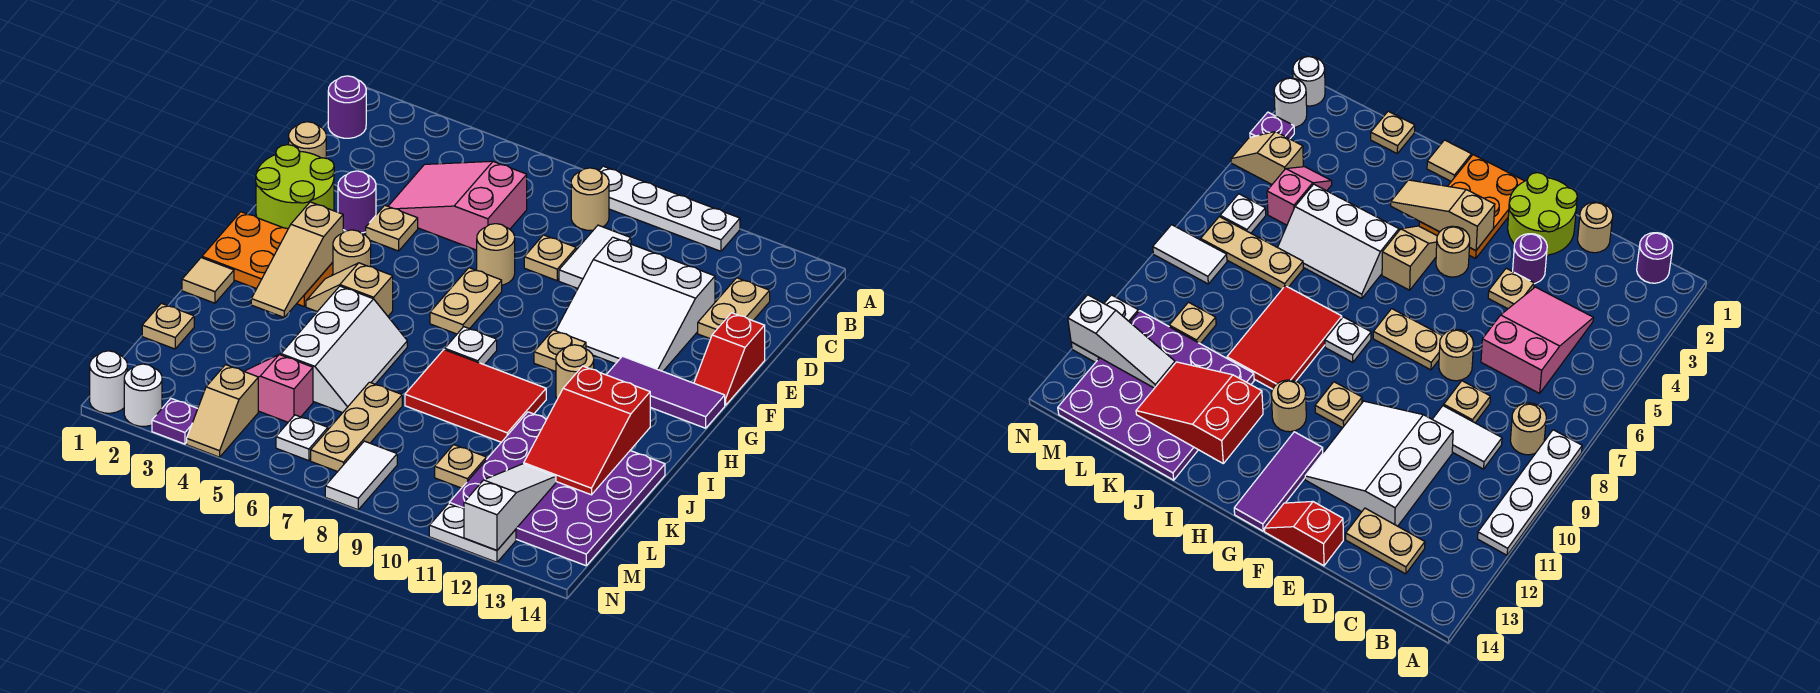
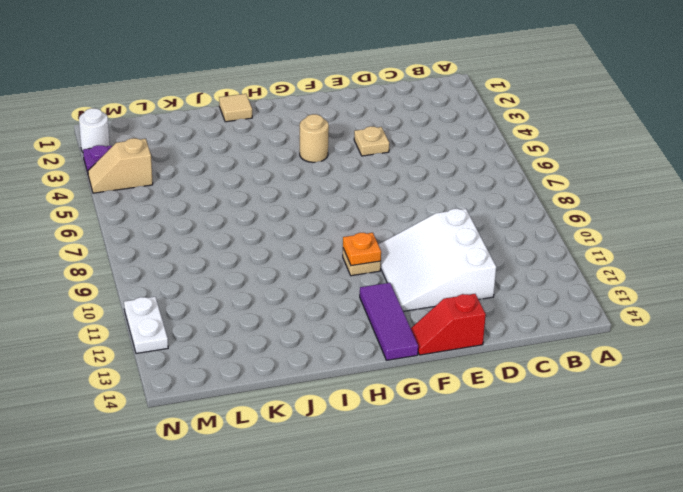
orange plate G10 level 2 -> none
none -> white plate A8:A11 level 1
none -> purple round brick B1 level 1
none -> tan round brick B8 level 1
none -> pink slope C4:D6 level 1 top 6

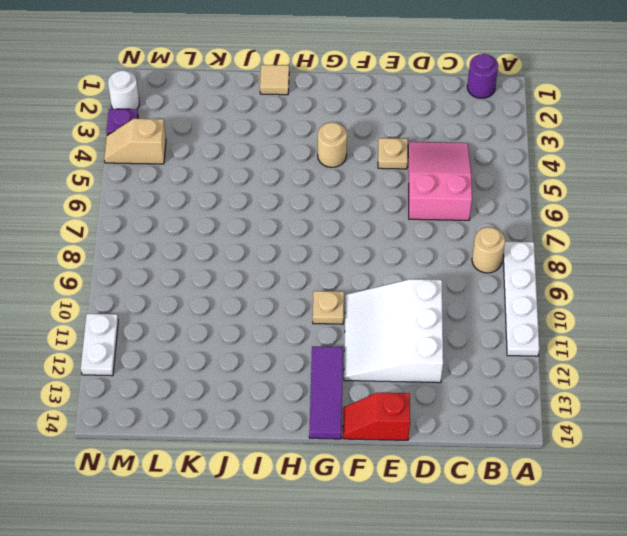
none -> white tile C9:D9 level 1
none -> tan plate C13:D13 level 1
none -> tan round brick D1 level 1
none -> tan plate D8 level 1

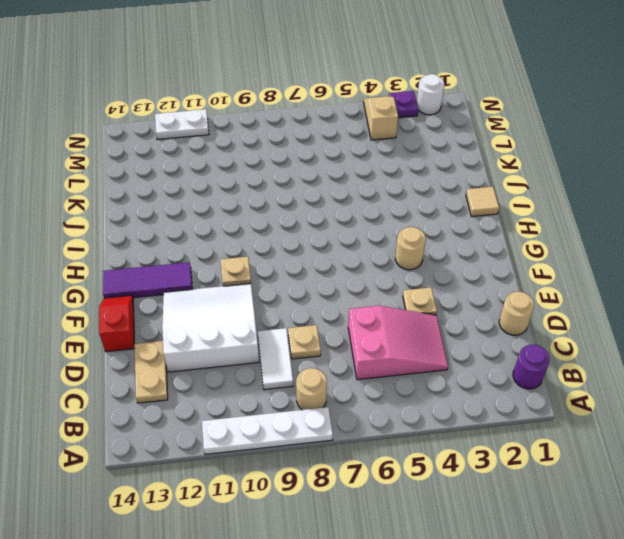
none -> lime round brick E1:F2 level 1
none -> purple round brick E3 level 1
none -> tan round brick E7 level 1
none -> tan plate F7:G7 level 1

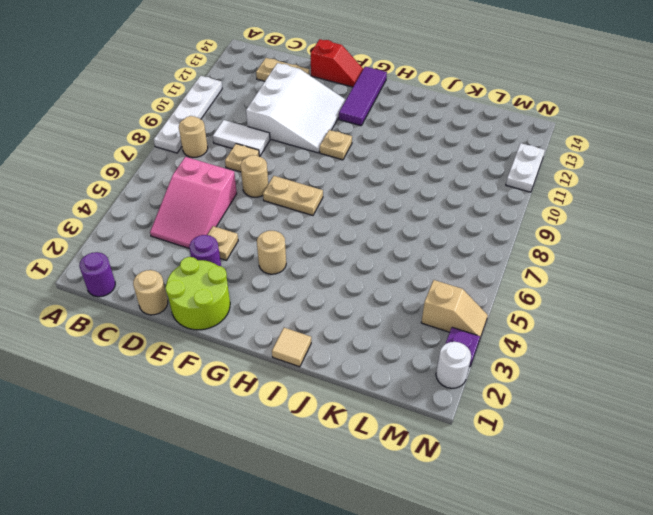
none -> orange plate G1:H3 level 1
none -> tan slope H4:H5 level 1 top 5
none -> white plate H8 level 1
none -> tan round brick H11 level 1

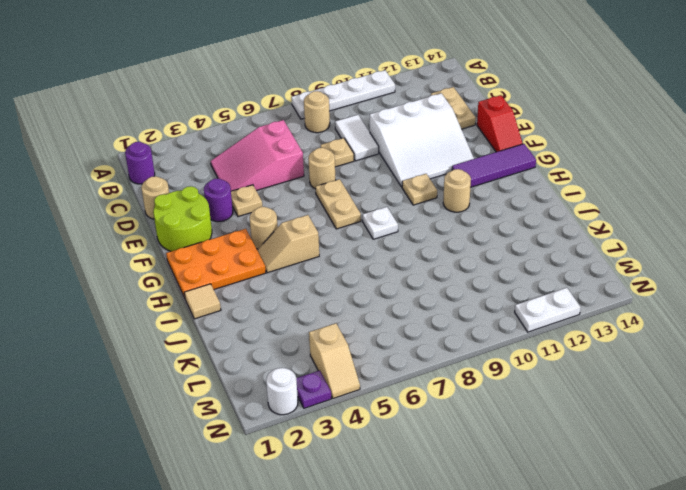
none -> white slope I5:K6 level 1 top 5
none -> red tile I8:J10 level 1
none -> purple plate J11:M14 level 1
none -> tan plate K1 level 1

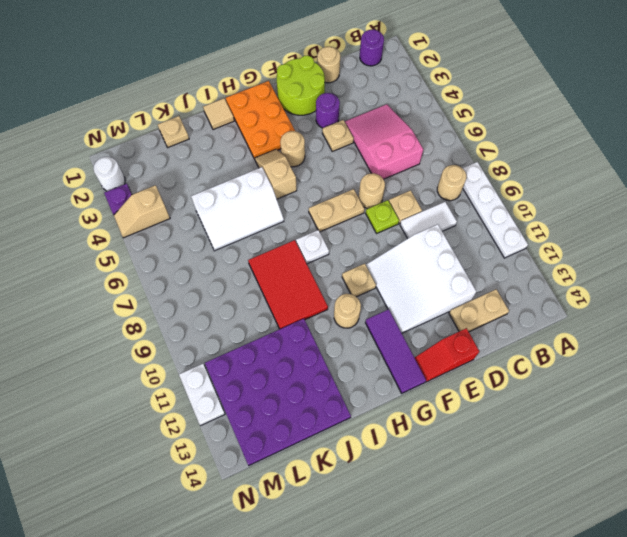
lime plate E8 level 1 -> none
none -> tan plate K7:M7 level 1
none -> pink slope L4:L5 level 1 top 5
none -> tan plate L10 level 1
none -> white plate M6 level 1

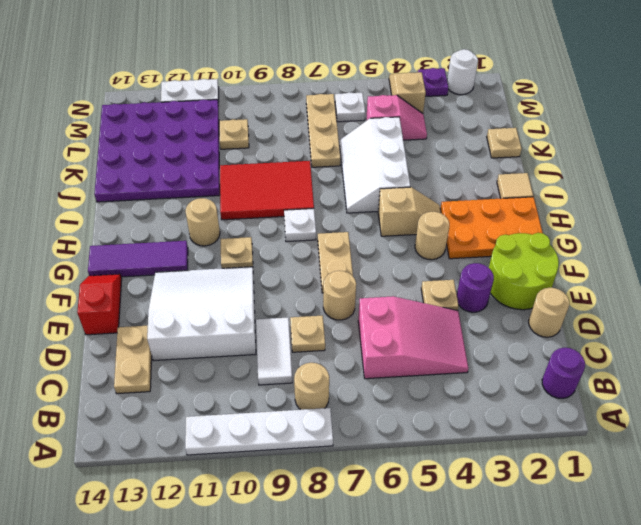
none -> white tile M8:N8 level 1
none -> white round brick N1 level 1
none -> tan slope G3:I3 level 2 top G
none -> red slope I12:K13 level 2 top I

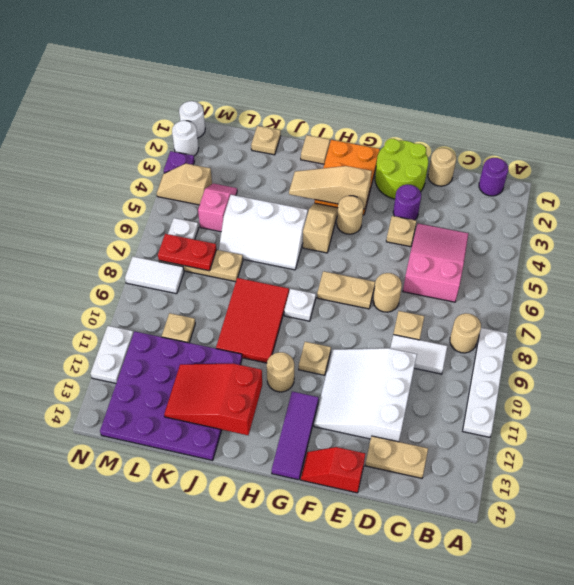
red plate L7:M7 level 2 -> none
none -> white slope L12:N12 level 2 top N

